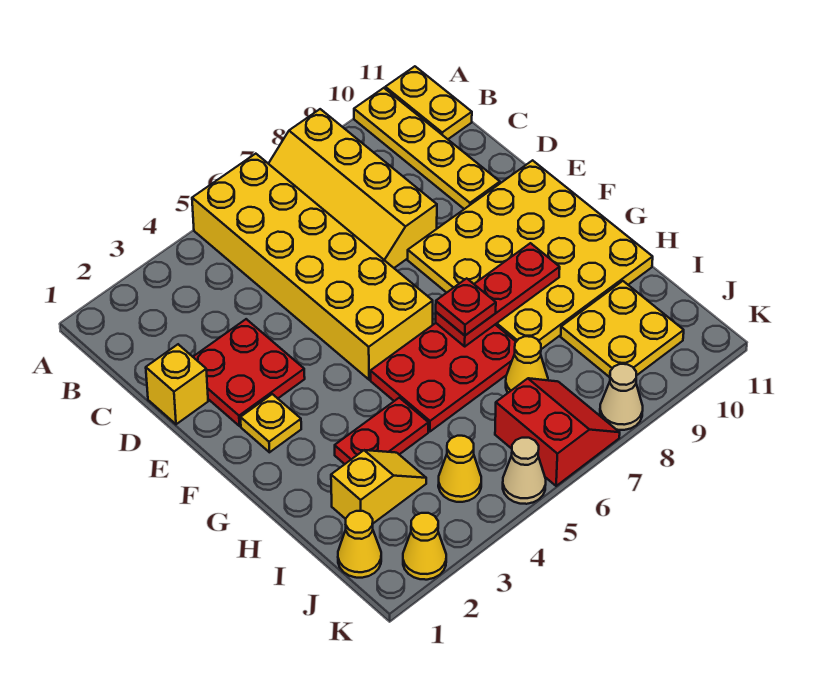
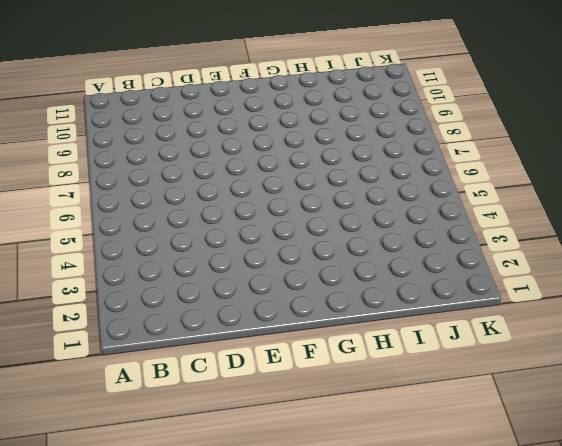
none -> yellow brick A5:F6 level 1
none -> yellow slope A7:D8 level 1 top 8
none -> yellow plate A10:D10 level 1

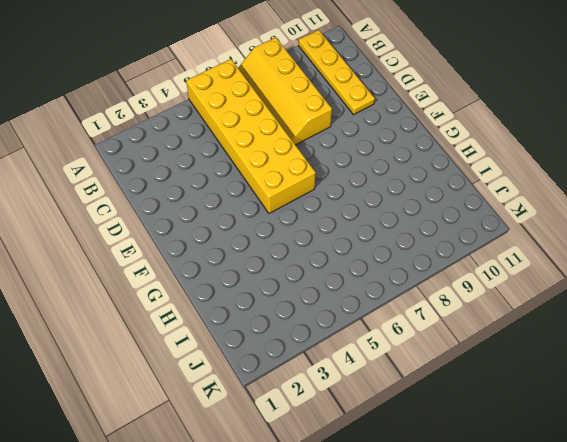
none -> yellow plate A11:B11 level 1
none -> yellow brick D1 level 1
none -> red plate D2:E3 level 1

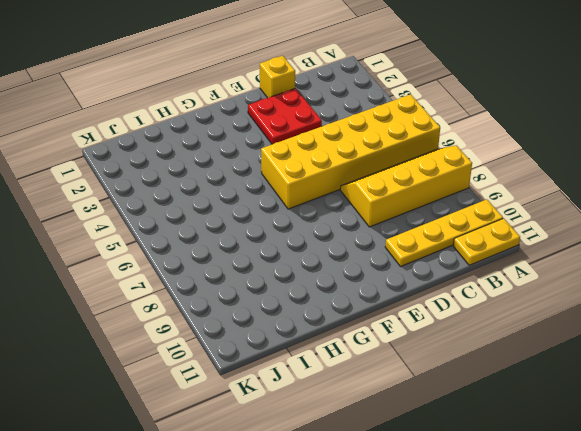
none -> yellow plate E8:H11 level 1
none -> yellow plate F2 level 1
none -> red plate G5:H7 level 1

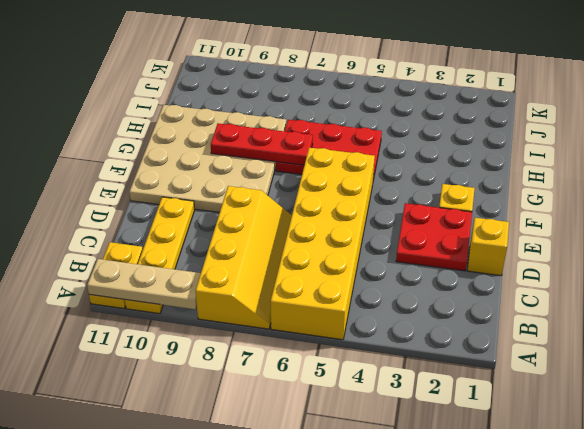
tan plate A9:A11 level 2 -> none
tan plate E8:H11 level 1 -> yellow plate E8:H11 level 1
none -> red plate H3:H4 level 1
none -> yellow slope I2:I3 level 1 top 2
none -> yellow cone I7 level 1

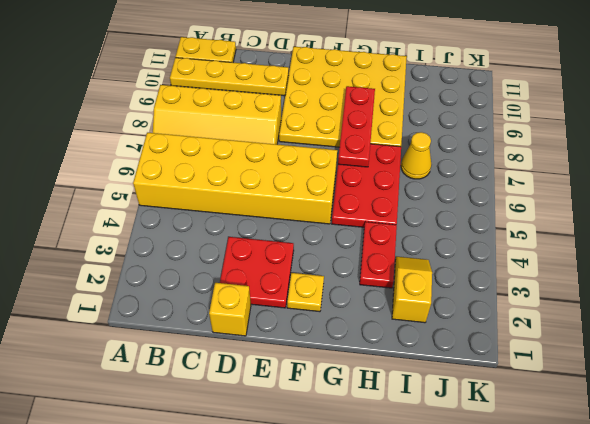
none -> yellow plate I9:J10 level 1
none -> yellow cone J1 level 1
none -> yellow cone J4 level 1

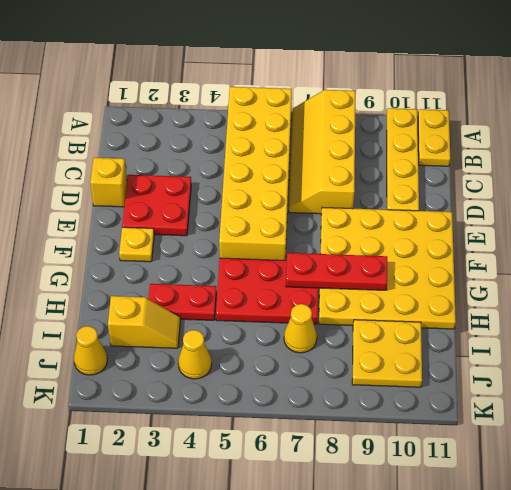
none -> red slope J6:K7 level 1 top 6
none -> yellow cone K2 level 1
none -> tan cone K5 level 1

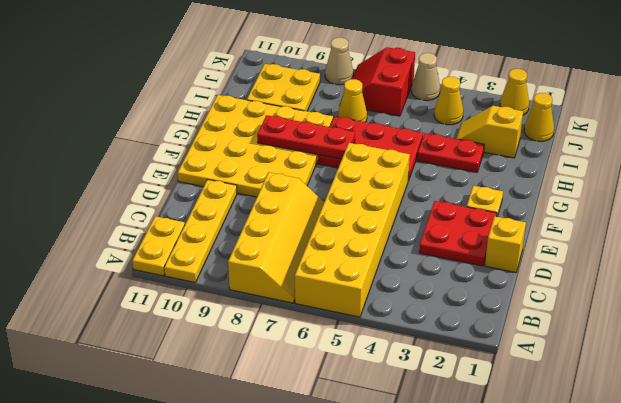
none -> red plate G7 level 3

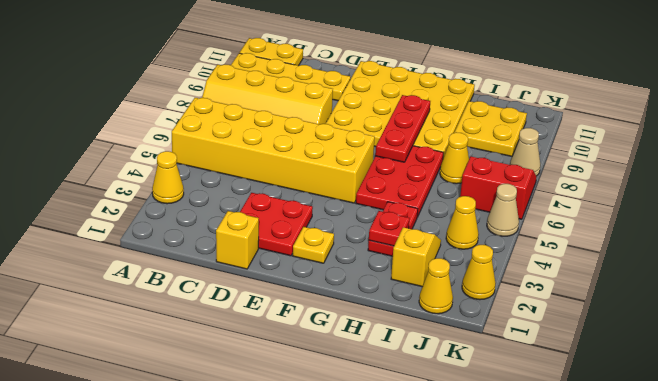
yellow cone A3 level 1 -> none
red plate H3 level 2 -> red plate G7 level 3

